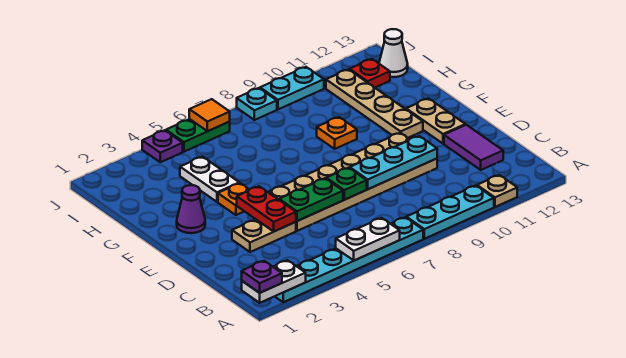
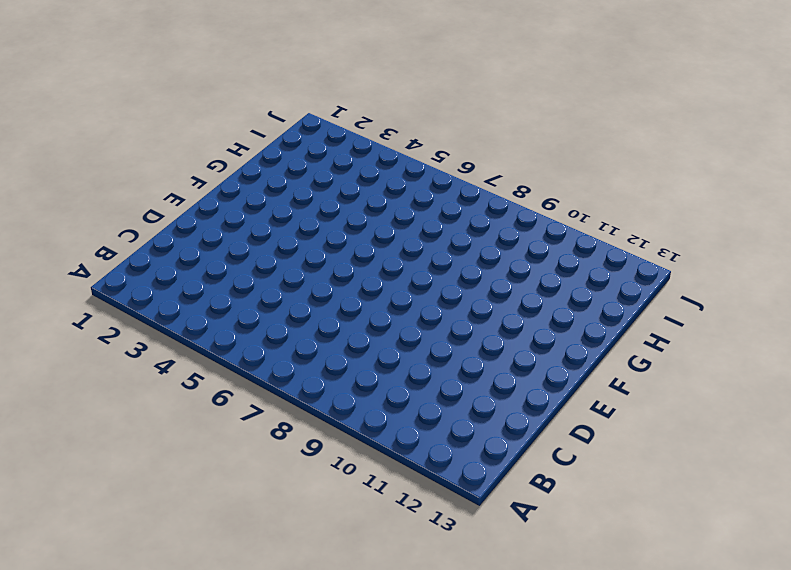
none -> cyan plate A2:A7 level 1
none -> cyan plate A8:A10 level 1
none -> tan plate A11 level 1

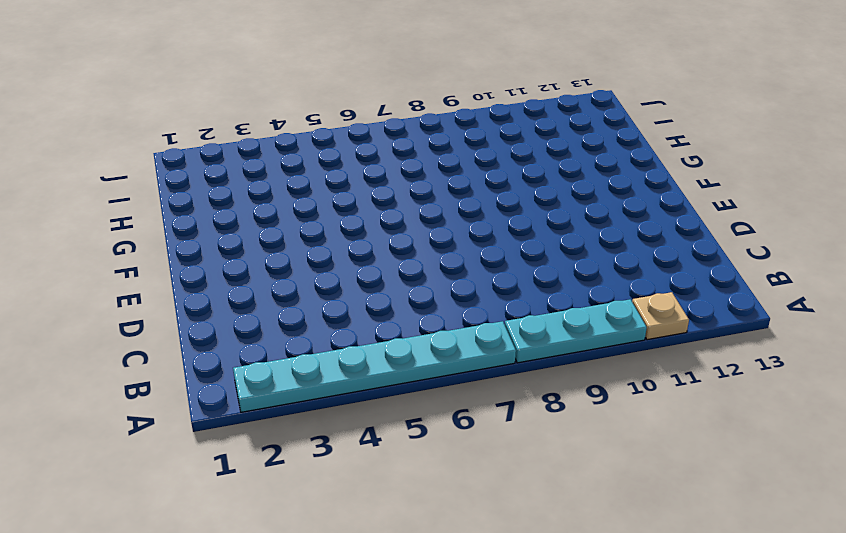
none -> purple tile C12:D12 level 1
none -> tan plate D3:D4 level 1
none -> tan plate D5:E10 level 1

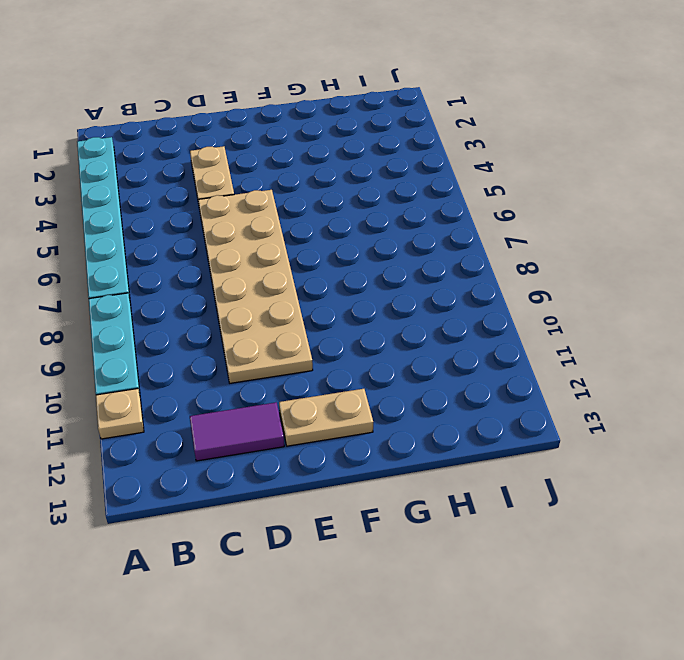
none -> purple cone F2 level 1
none -> orange plate F4 level 1
none -> tan plate F11:I11 level 1

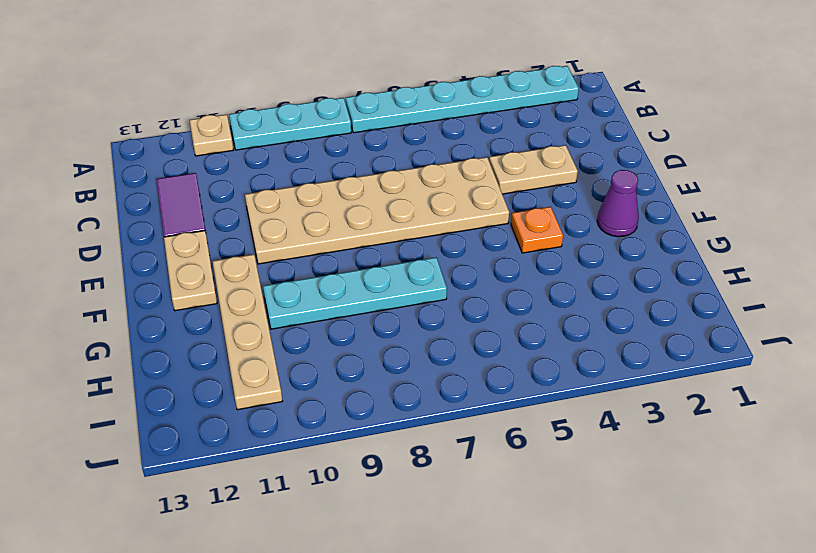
cyan plate G7:G10 level 1 -> orange plate G9 level 1
none -> white plate G4:H4 level 1
none -> red plate I12 level 1
none -> white cone I13 level 1

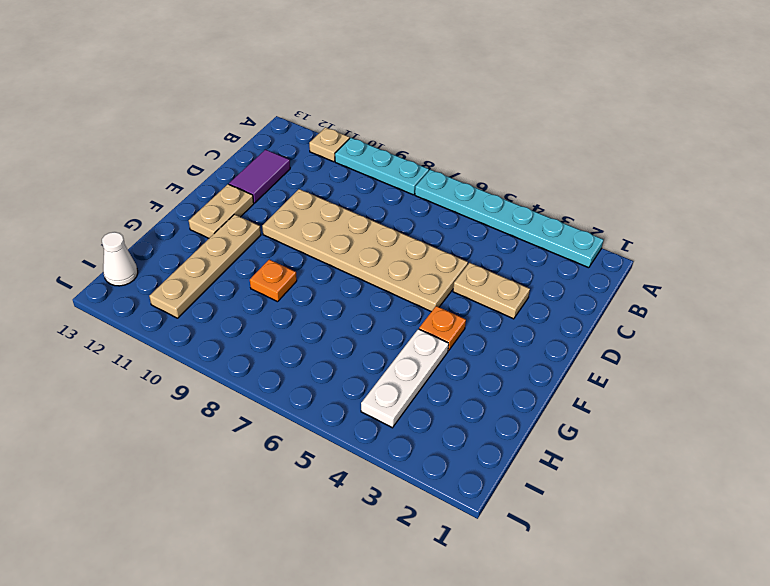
white plate G4:I4 level 1 -> white plate G4:H4 level 1
none -> purple cone F2 level 1
none -> red plate I12 level 1
none -> purple plate J4 level 1

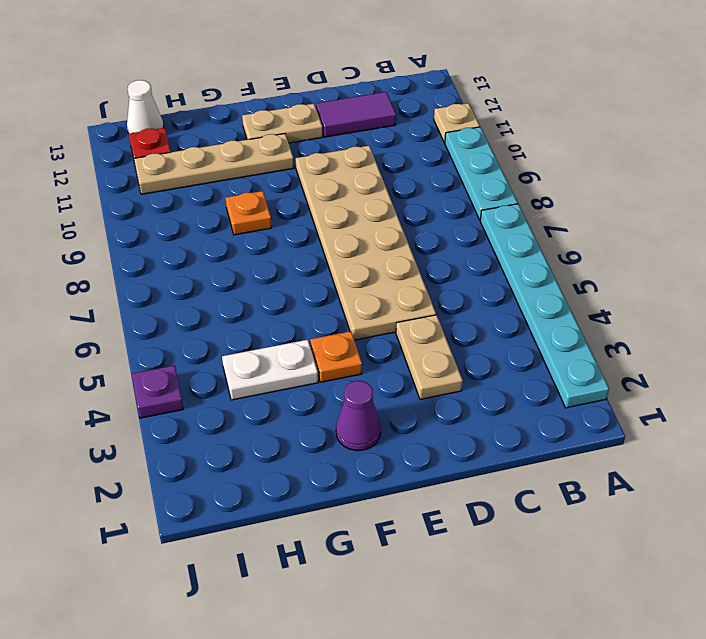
none -> green plate J5:J6 level 1
none -> cyan plate J8 level 1
none -> cyan plate J9:J10 level 1

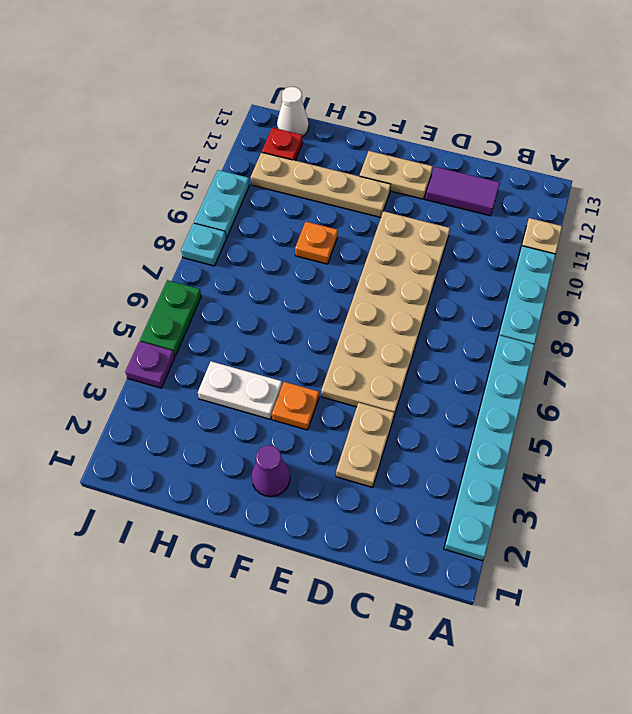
none -> white plate A1:A2 level 2
none -> white plate A5:A6 level 2
none -> red plate D4:E4 level 2

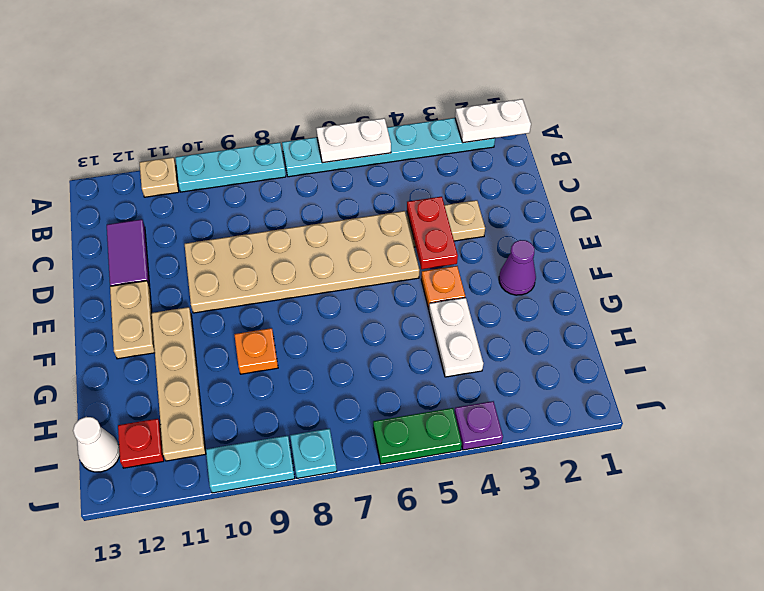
none -> green plate D5:D6 level 2
none -> green plate D7 level 2
none -> cyan plate D8:D10 level 2

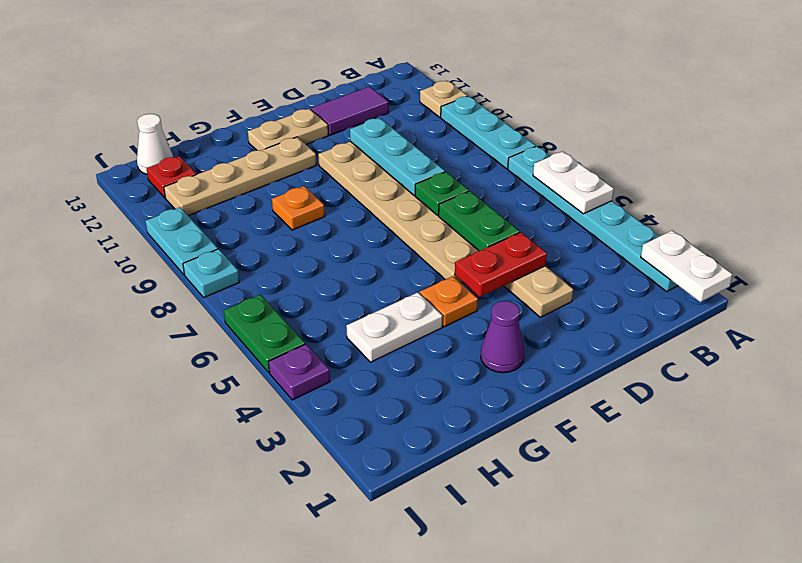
none -> orange tile J6 level 2
none -> purple plate A1 level 3

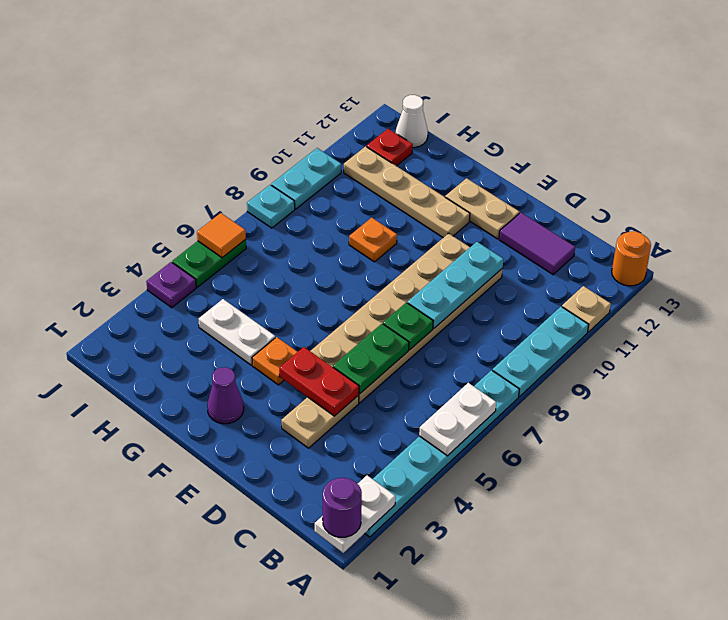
purple round brick A1 level 3 -> purple plate A1 level 3
orange round brick A13 level 1 -> none

